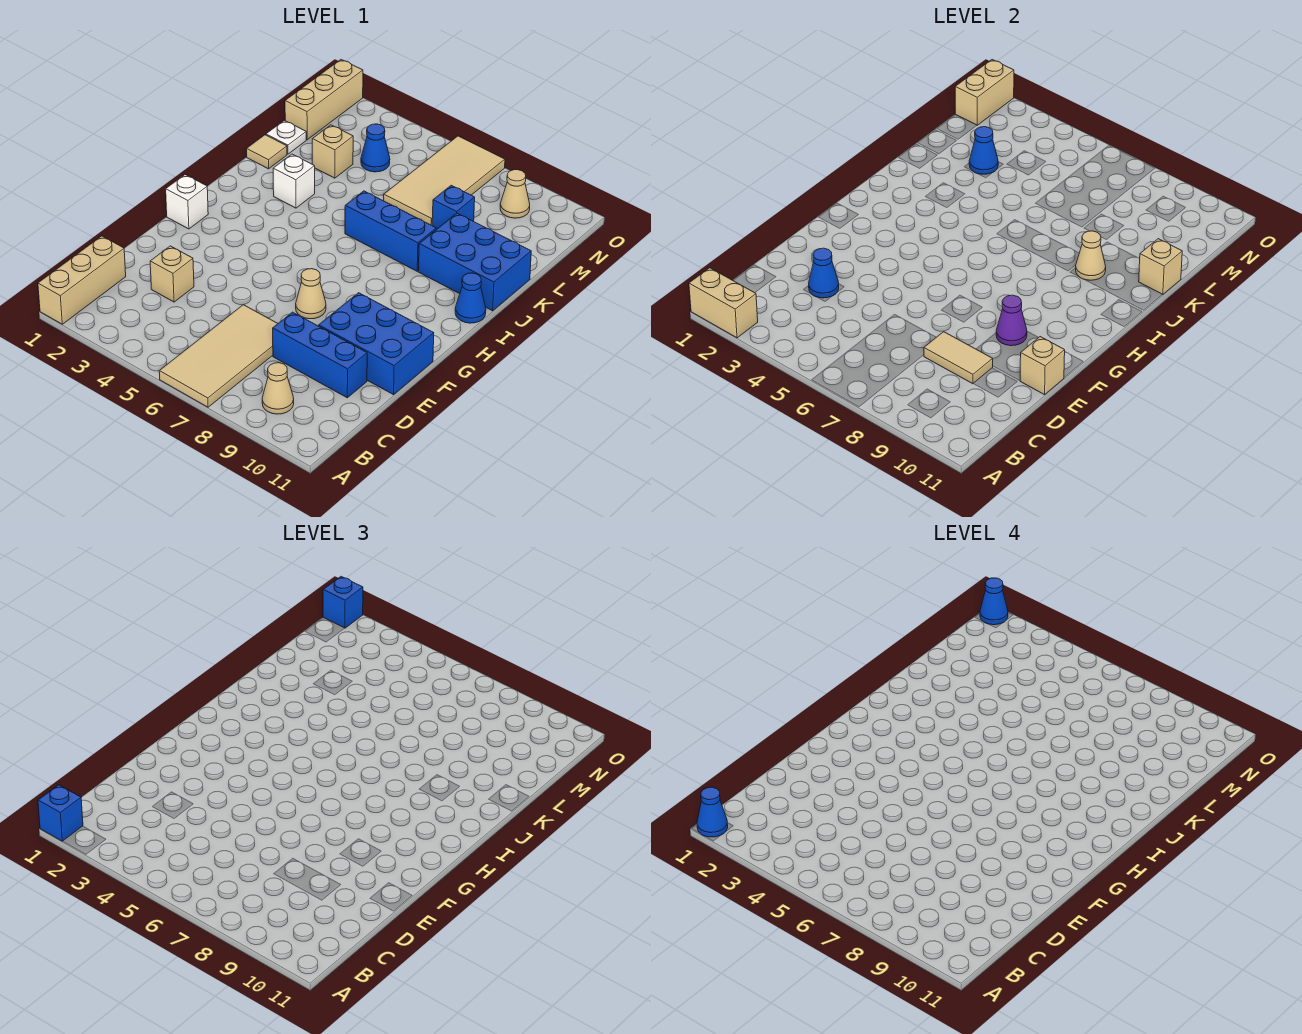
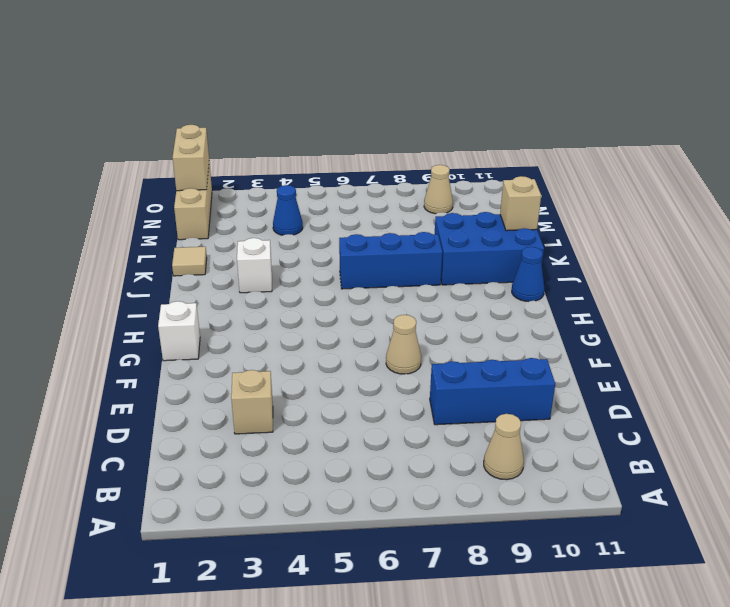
none -> tan brick A1:C1 level 1
none -> tan tile A6:D7 level 1
none -> blue brick E9:F11 level 1
none -> white plate L1 level 1

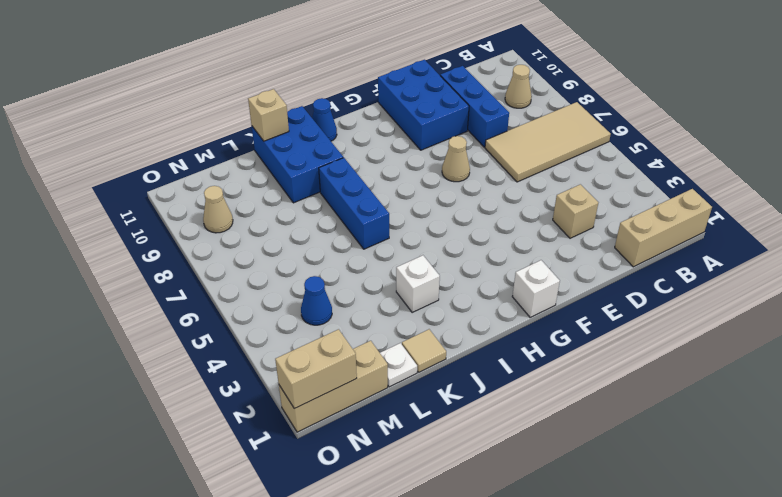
none -> tan brick L3 level 1
none -> tan tile L6:O7 level 1
none -> blue brick L8 level 1
none -> tan brick A1:A2 level 2

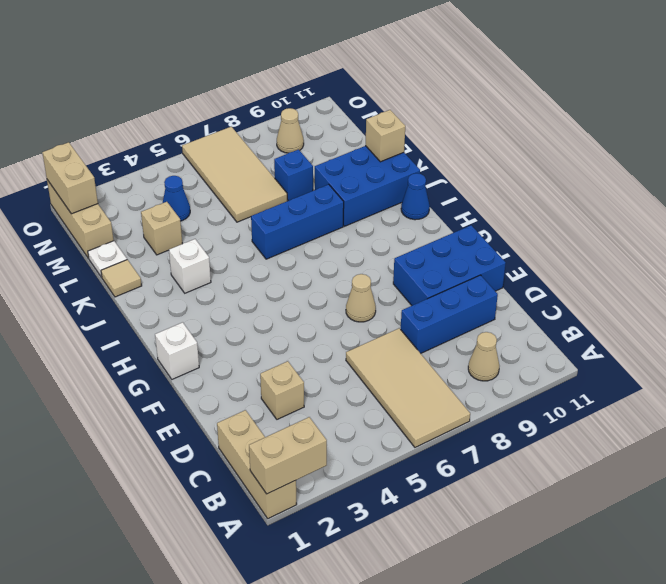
none -> blue cone D3 level 2
none -> tan tile D8:D9 level 2
none -> tan brick E11 level 2
none -> purple cone F9 level 2

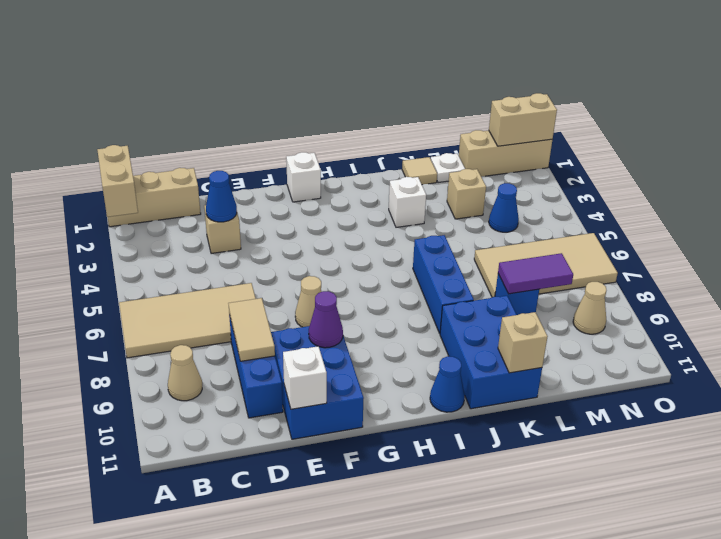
white brick E11 level 2 -> tan brick E11 level 2
purple tile L8:M8 level 2 -> none
none -> tan cone J9 level 2
none -> blue cone L3 level 2
none -> blue brick A1 level 3
none -> blue brick O1 level 3

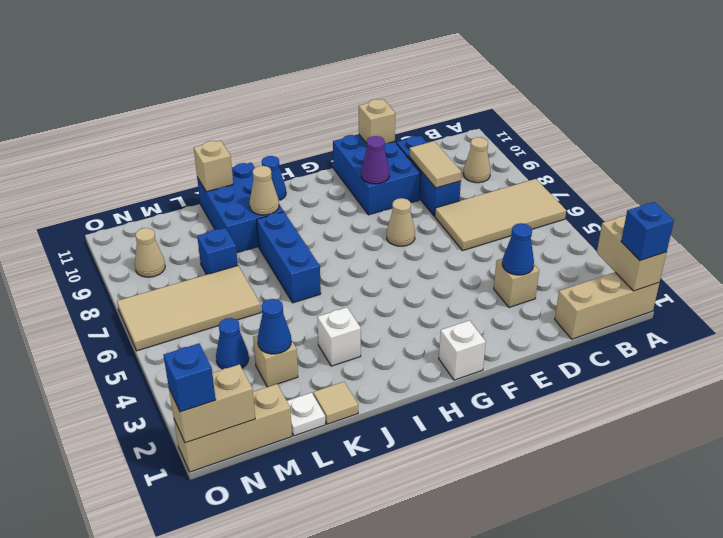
none -> blue cone A1 level 4
none -> blue cone O1 level 4

